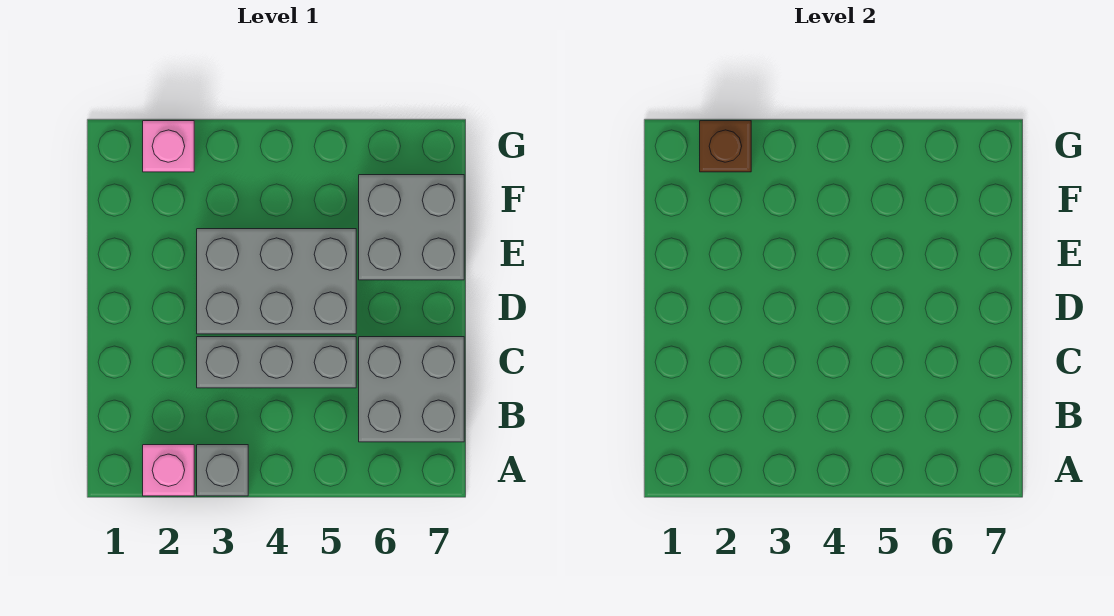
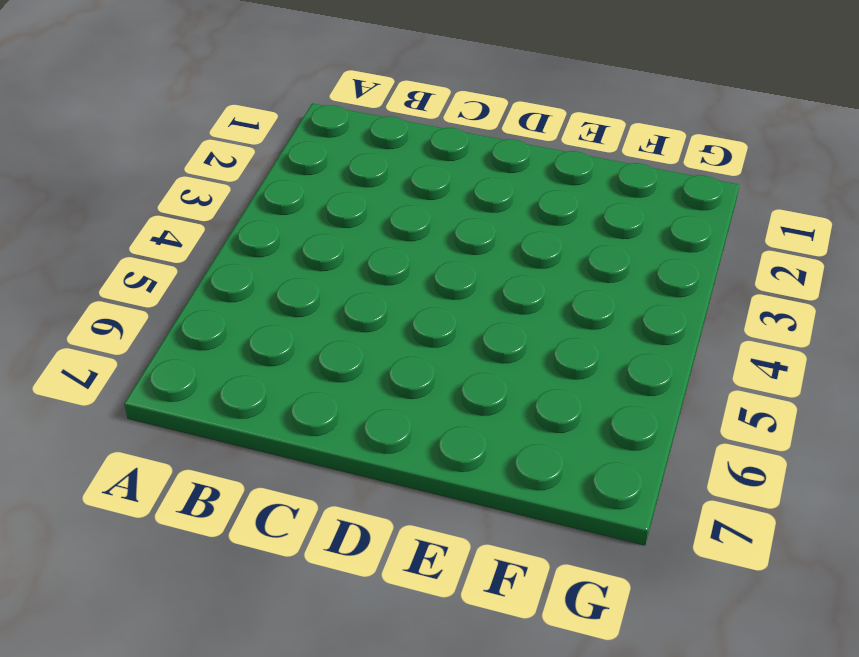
none -> pink brick A2 level 1
none -> grey brick A3 level 1

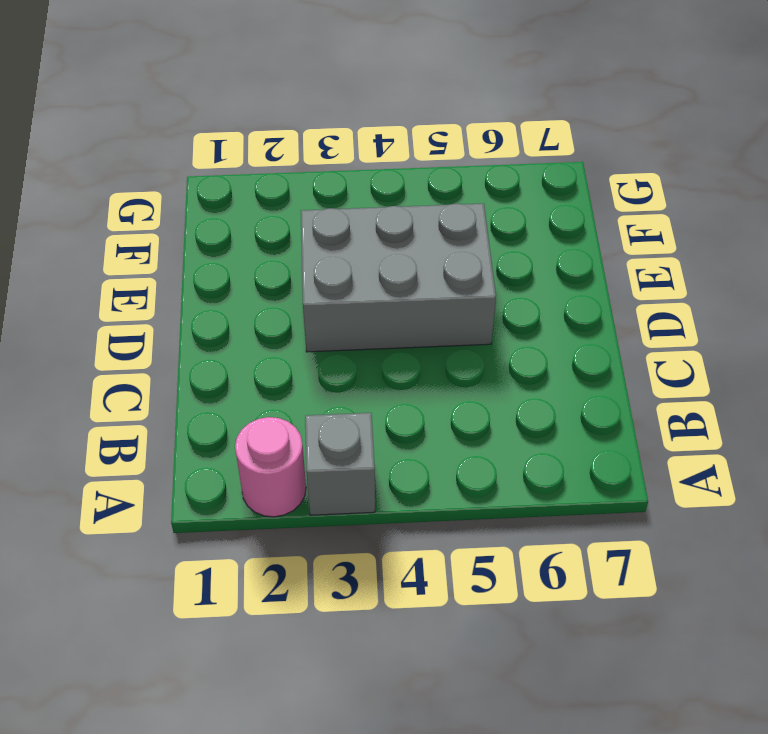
pink round brick A2 level 1 -> pink brick A2 level 1
none -> grey brick B6:C7 level 1
none -> grey brick C3:C5 level 1

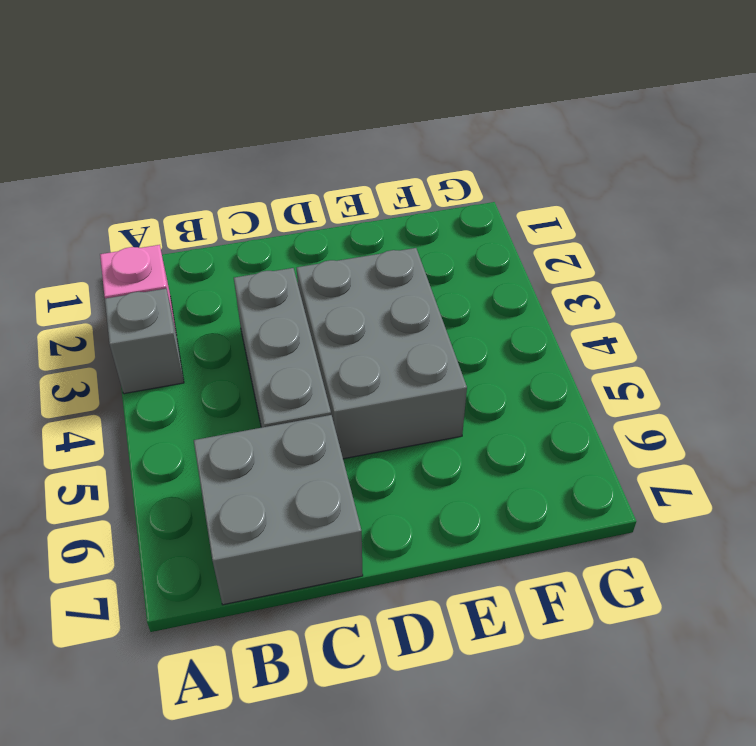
none -> grey brick E6:F7 level 1
none -> pink brick G2 level 1

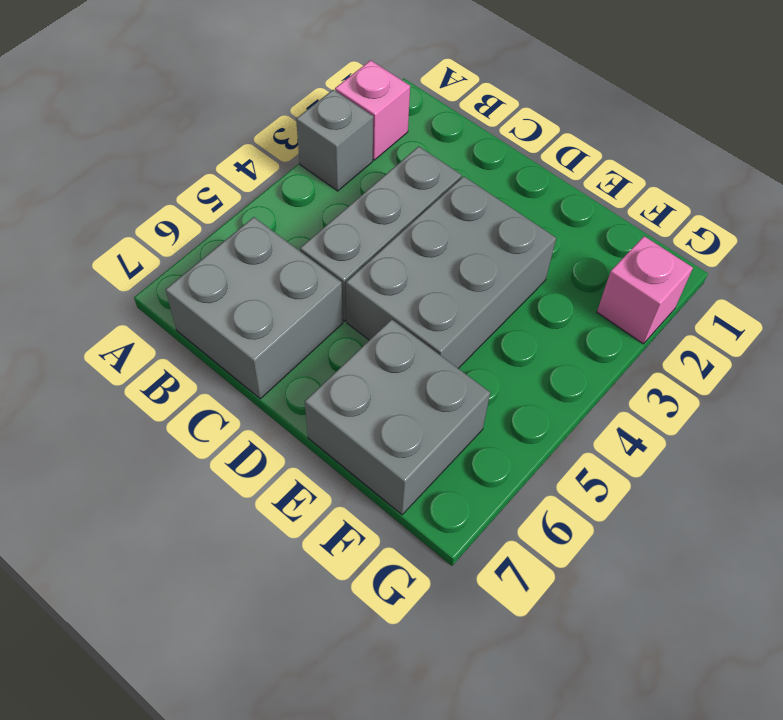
none -> brown brick G2 level 2

